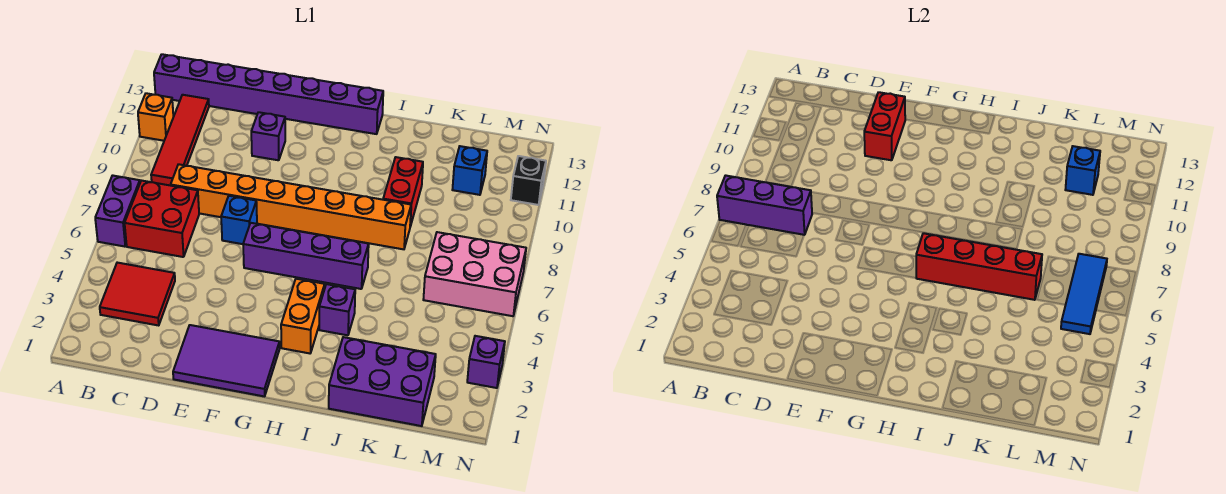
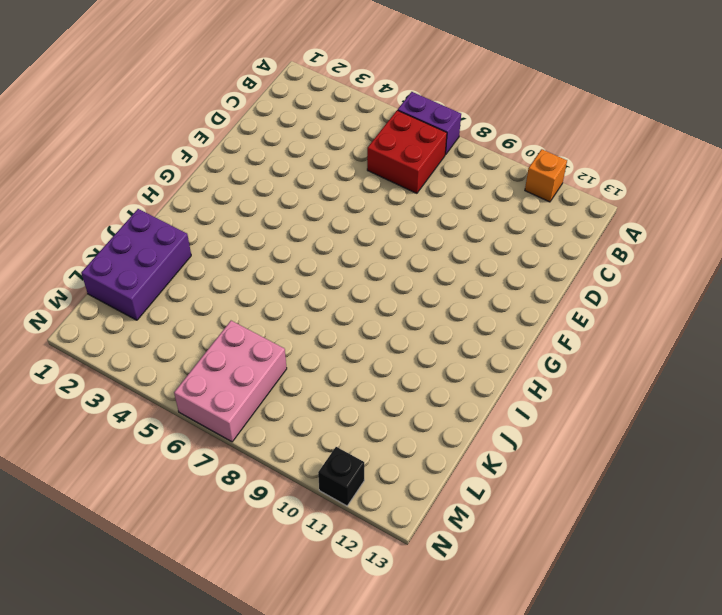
none -> purple brick A13:H13 level 1
none -> red tile B3:C4 level 1
none -> red tile B9:B12 level 1

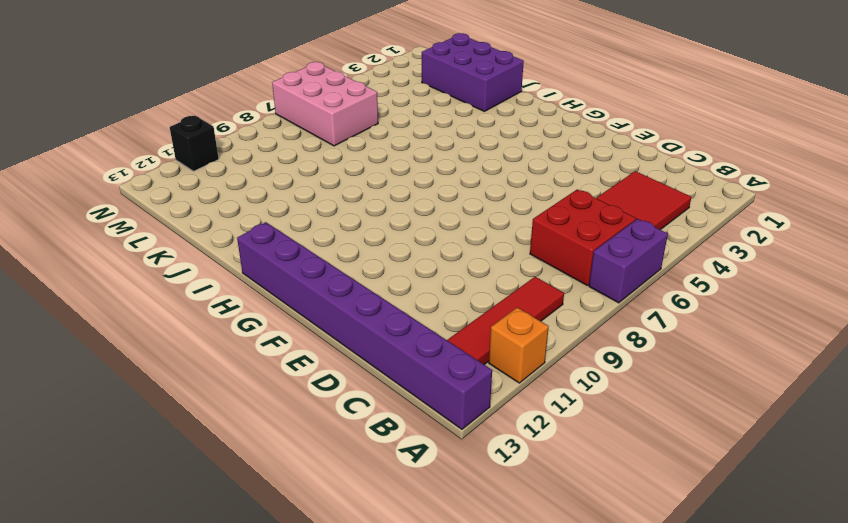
none -> orange brick C8:J8 level 1
none -> purple tile E1:G2 level 1
none -> blue brick E7 level 1

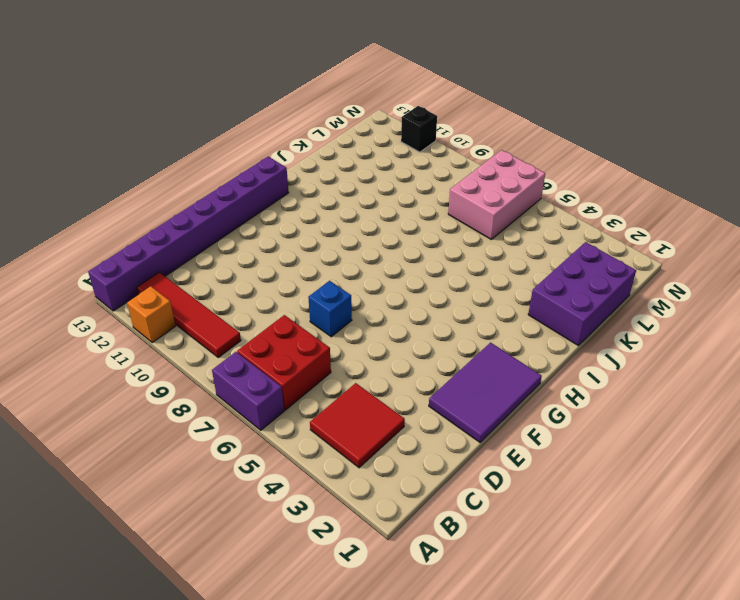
none -> orange brick C8:J8 level 1
none -> purple brick E11 level 1
none -> purple brick F6:I6 level 1

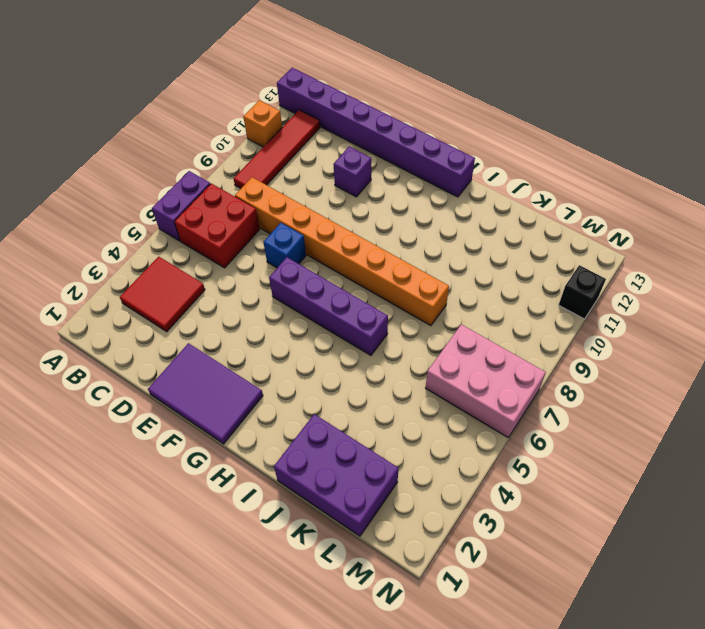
none -> orange brick H3:H4 level 1
none -> purple brick I4 level 1
none -> red brick J9:J10 level 1

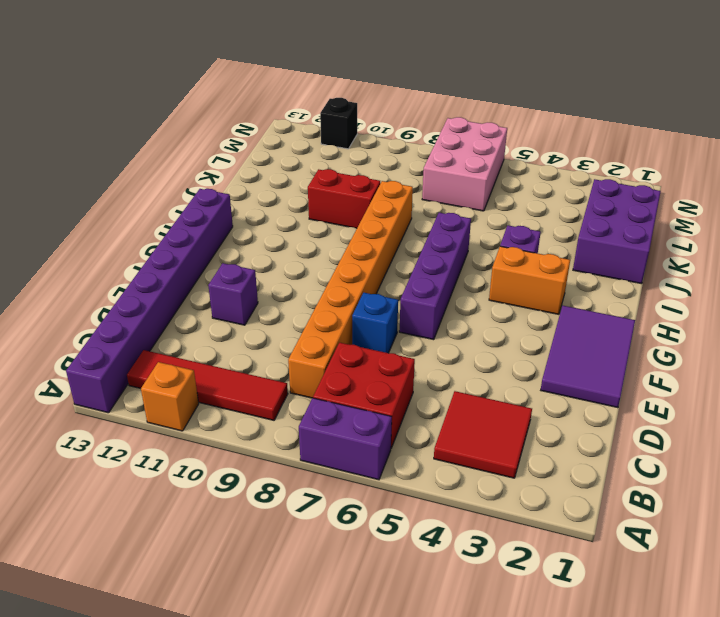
none -> blue brick L11 level 1
none -> purple brick N3 level 1
none -> purple brick A7:C7 level 2

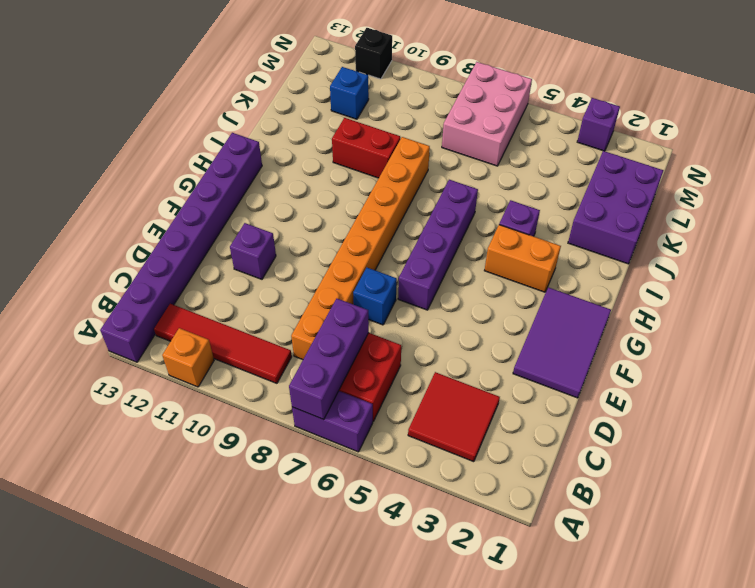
none -> red brick E11:E12 level 2
none -> red brick H6:K6 level 2
none -> blue brick L11 level 2

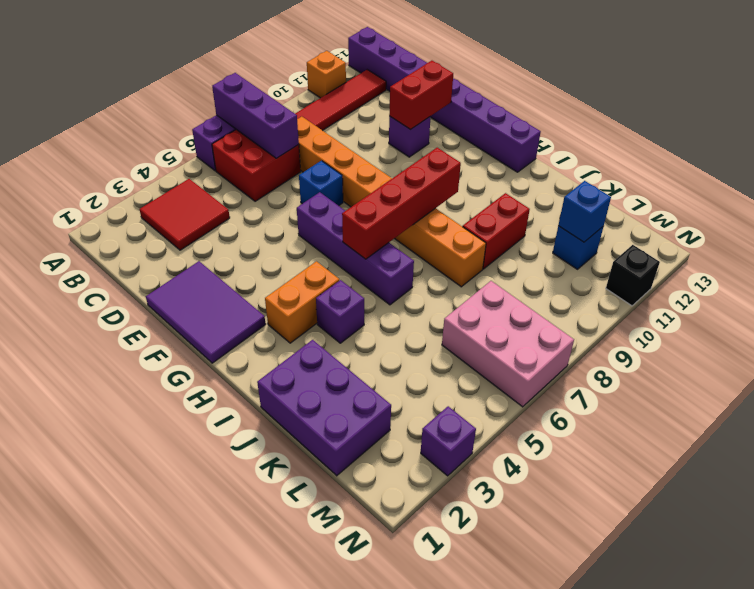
red brick H6:H9 level 2 -> red brick H6:K6 level 2
none -> blue tile M5:M7 level 2

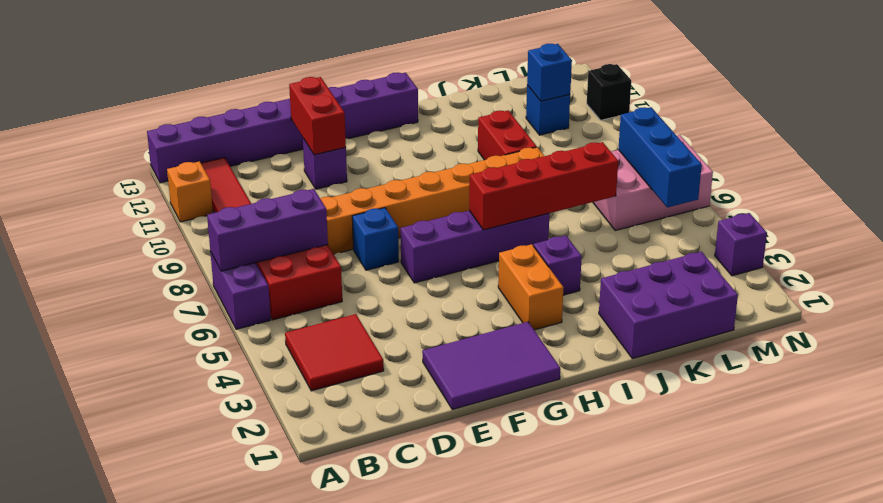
blue brick M5:M7 level 2 -> blue tile M5:M7 level 2

